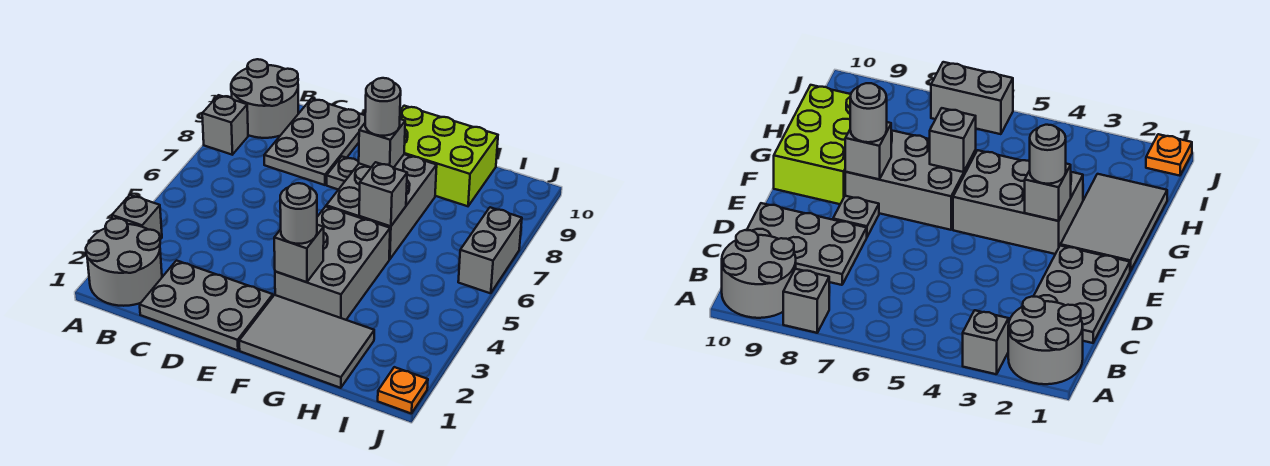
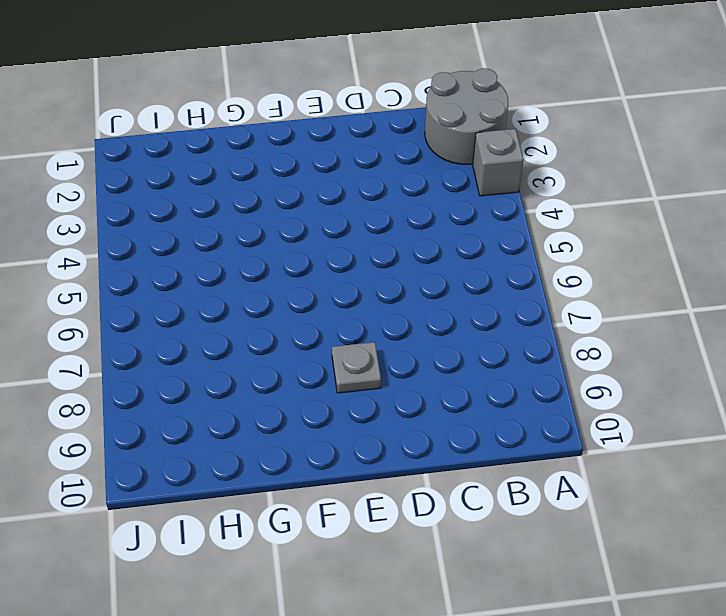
none -> grey brick A8 level 1
none -> grey round brick A9:B10 level 1
none -> grey plate C1:E2 level 1

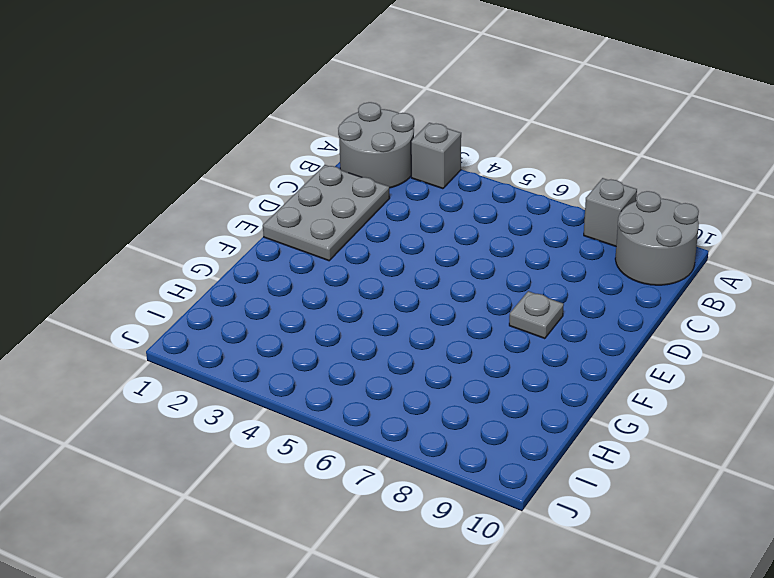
none -> grey plate C8:D10 level 1
none -> grey tile F1:H2 level 1
none -> grey brick F3:G5 level 1

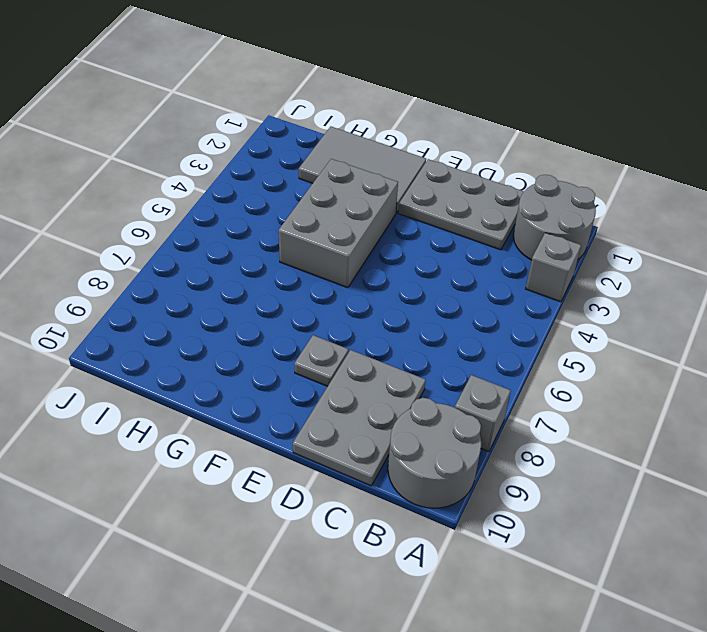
none -> grey brick F6:G8 level 1
none -> lime brick F9:H10 level 1
none -> orange plate J1 level 1

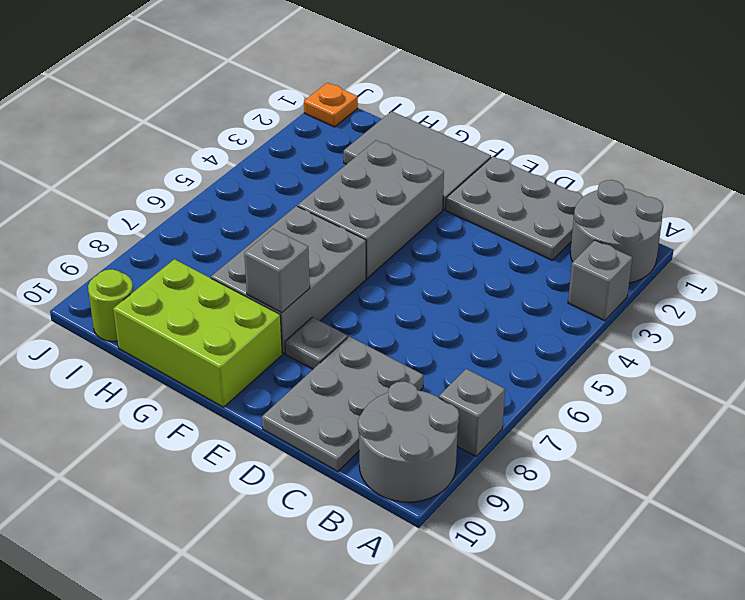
lime round brick I10 level 1 -> none
none -> grey brick J6:J7 level 1
none -> grey brick F3 level 2
none -> grey brick G6 level 2

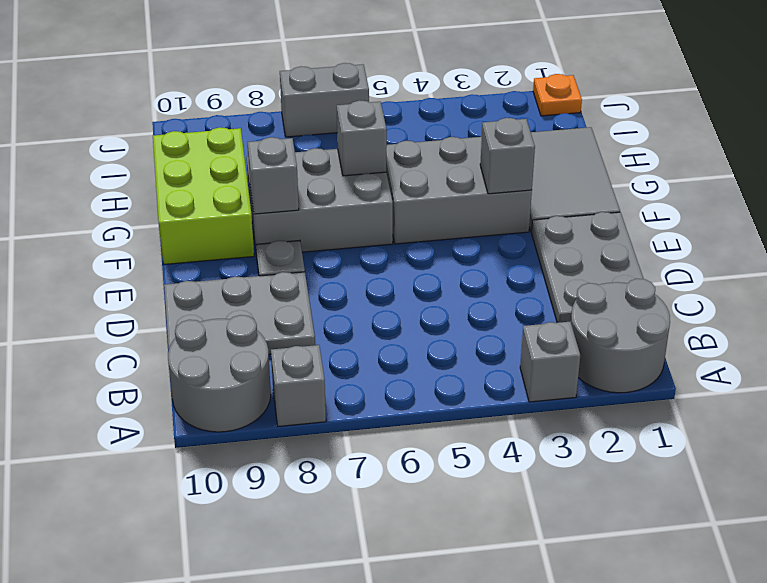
none -> grey round brick F3 level 3
none -> grey round brick F8 level 3

